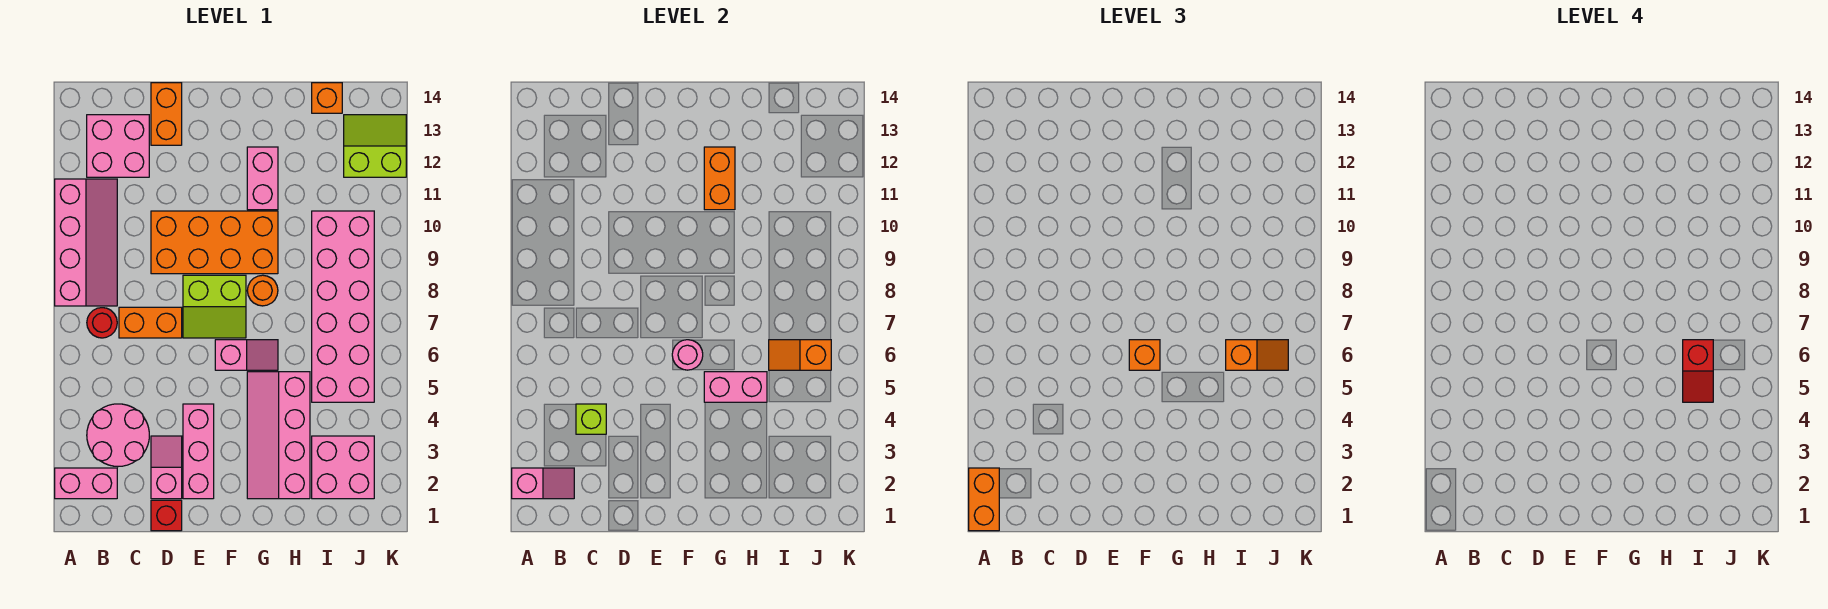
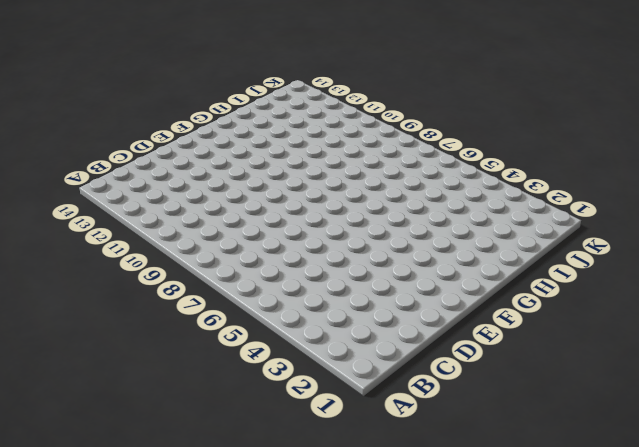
none -> pink brick A2:B2 level 1
none -> pink slope A8:B11 level 1 top A
none -> pink round brick B3:C4 level 1
none -> red round brick B7 level 1

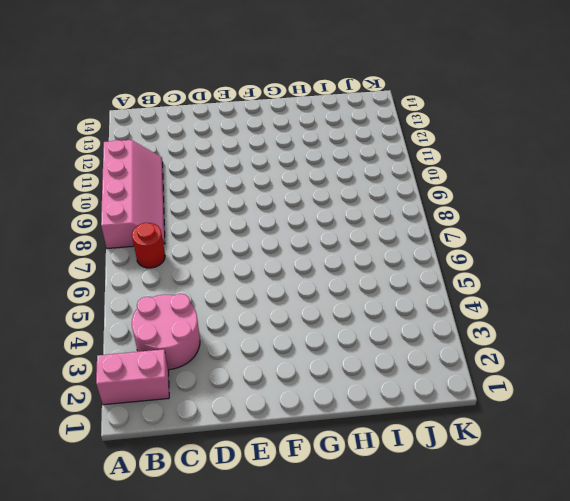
none -> pink brick B12:C13 level 1
none -> orange brick C7:D7 level 1
none -> red brick D1 level 1
none -> pink slope D2:D3 level 1 top 2

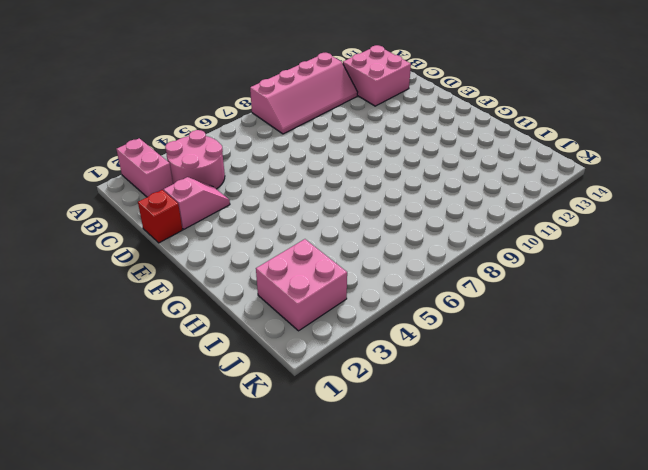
none -> red round brick B7 level 1
none -> orange brick C7:D7 level 1
none -> orange brick D9:G10 level 1
none -> orange brick D13:D14 level 1

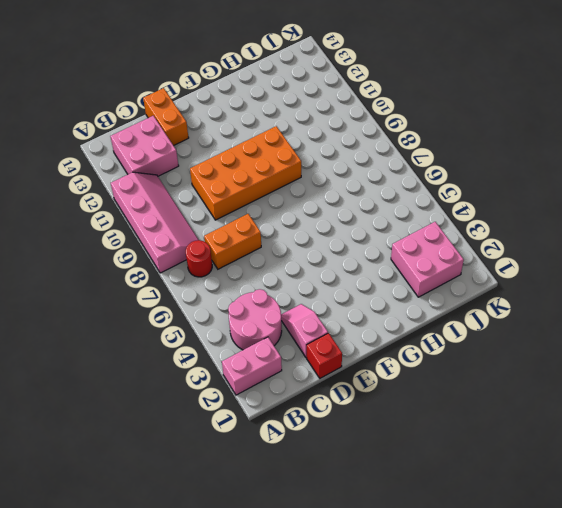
none -> pink brick E2:E4 level 1
none -> lime slope E7:F8 level 1 top 8
none -> pink slope F6:G6 level 1 top F
none -> pink slope G2:H5 level 1 top H

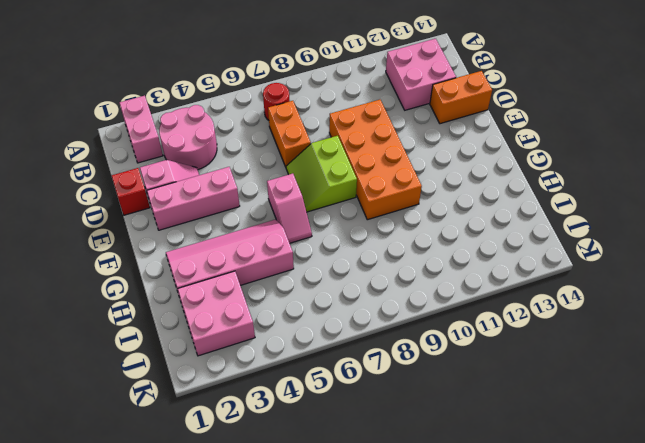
none -> pink slope A8:B11 level 1 top A
none -> orange round brick G8 level 1
none -> pink brick G11:G12 level 1
none -> pink brick I5:J10 level 1

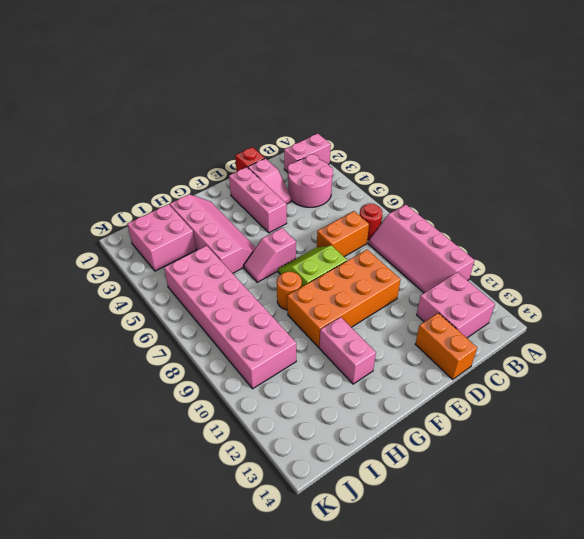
none -> orange brick I14 level 1
none -> lime slope J12:K13 level 1 top 12
none -> pink slope A2:B2 level 2 top A
none -> lime brick C4 level 2

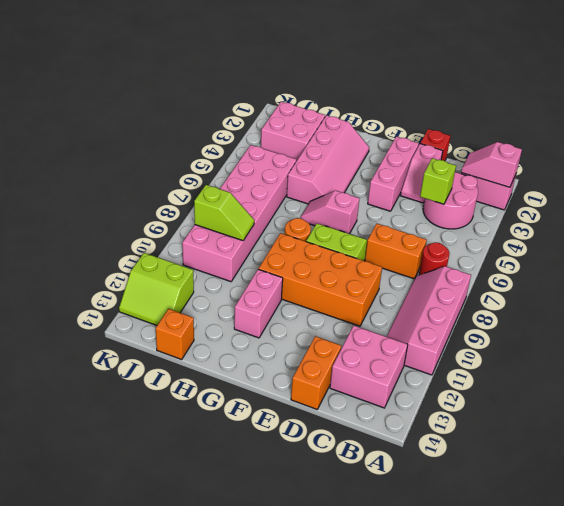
lime slope I9:J9 level 2 top J -> none
none -> pink round brick F6 level 2
none -> pink brick G5:H5 level 2
none -> orange brick G11:G12 level 2
none -> orange slope I6:J6 level 2 top J

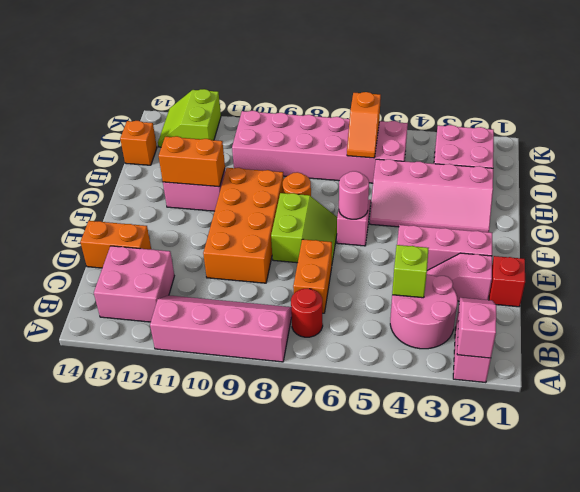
none -> pink brick G5:H5 level 2
none -> orange brick A1:A2 level 3
none -> orange brick F6 level 3
none -> orange slope I6:J6 level 3 top I

